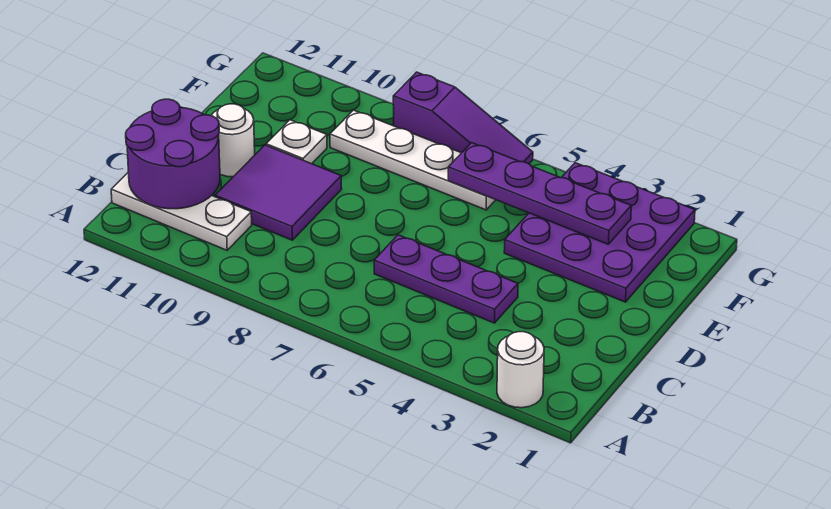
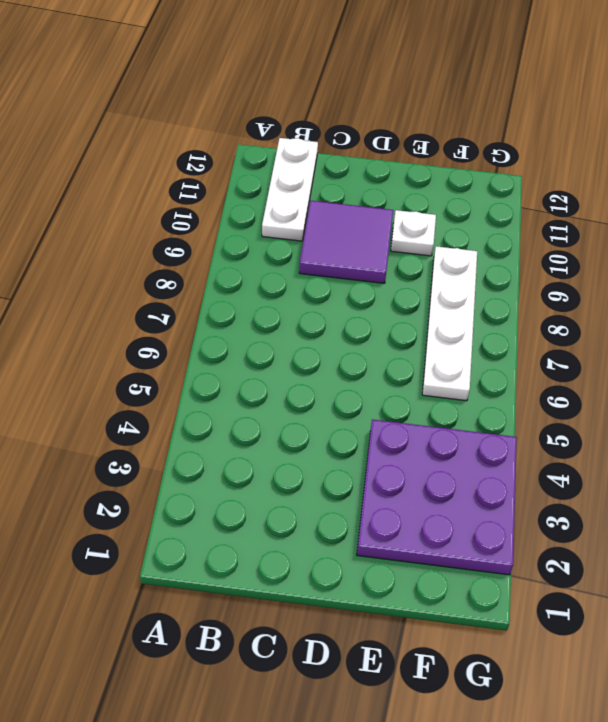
none -> white round brick A2 level 1
none -> purple plate C4:C6 level 1

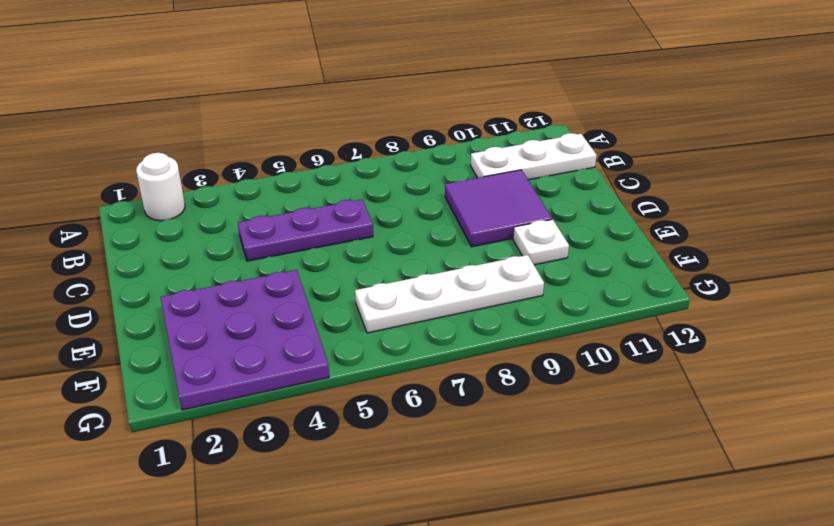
none -> white round brick D11 level 1
none -> purple slope G6:G8 level 1 top 8

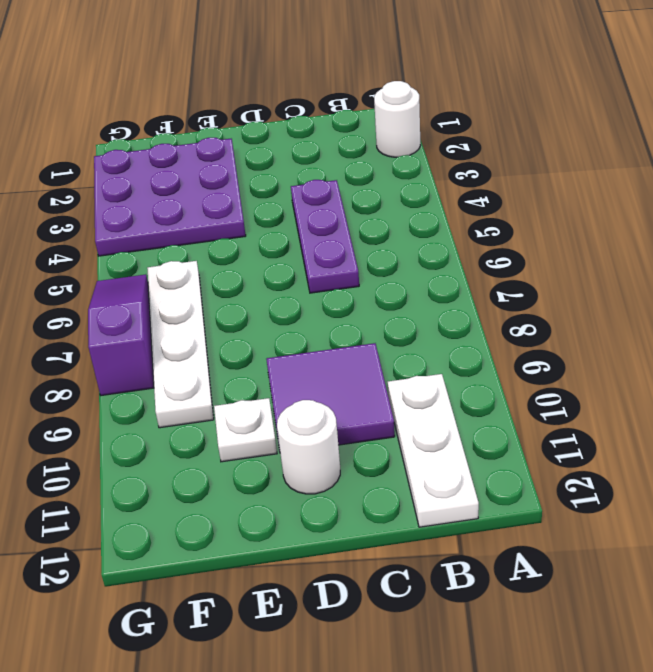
none -> purple round brick B11:C12 level 2
none -> purple plate F3:F6 level 2

